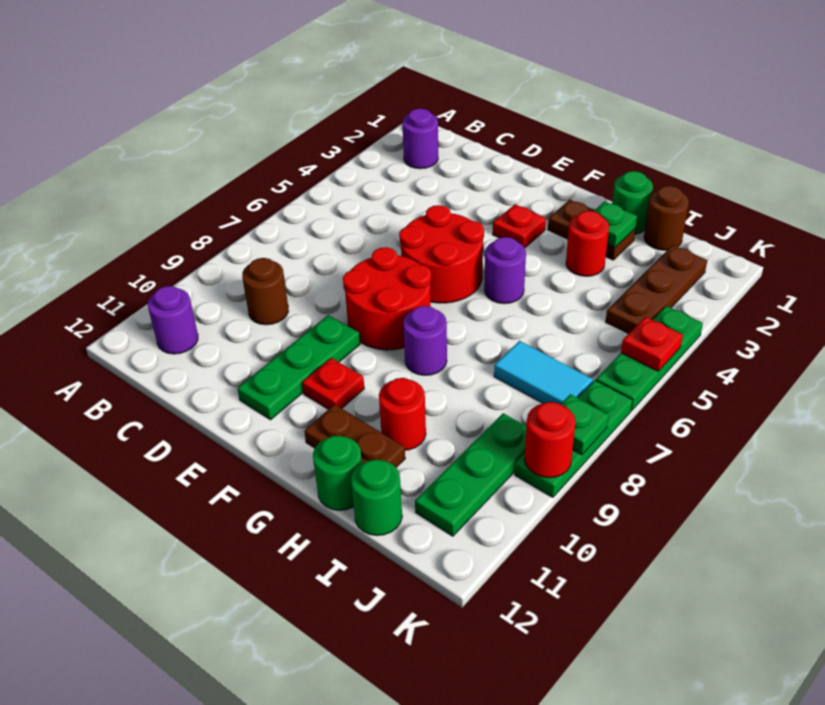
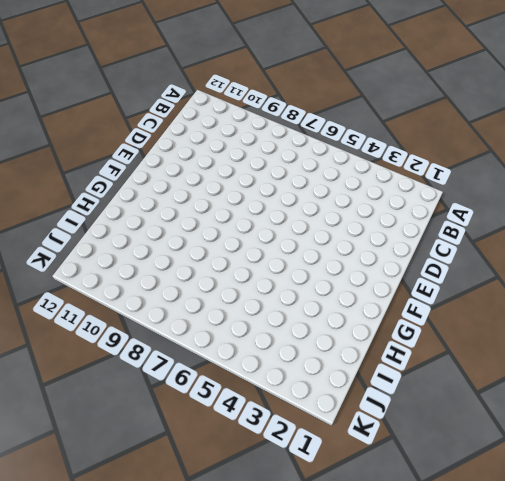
none -> purple round brick B2 level 1
none -> purple round brick B11 level 1
none -> brown round brick C9 level 1

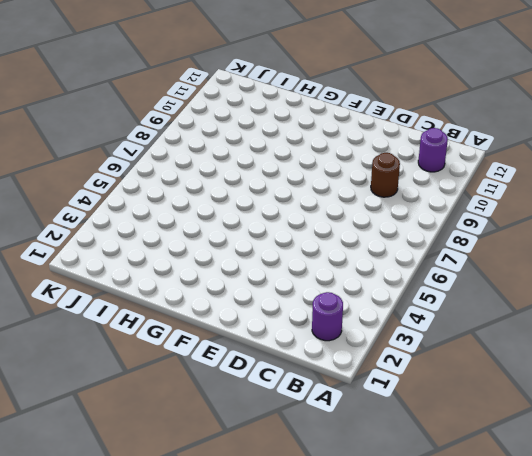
none -> red round brick E5:F6 level 1
none -> red round brick E7:F8 level 1
none -> green plate E9:E11 level 1

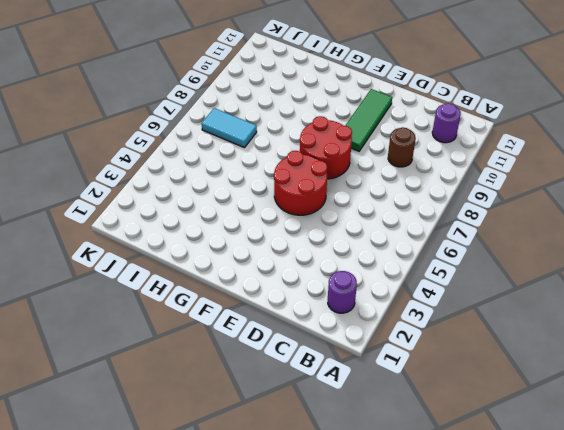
green tile E9:E11 level 1 -> green plate E9:E11 level 1
none -> red plate F3 level 1
none -> red plate F10 level 1
none -> brown plate G2:H2 level 1

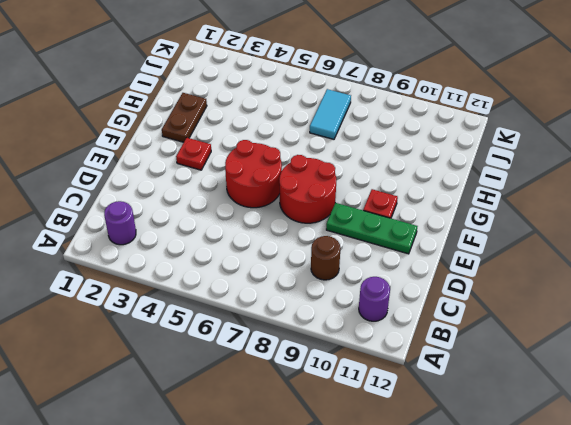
none -> purple round brick G5 level 1
none -> purple round brick G8 level 1
none -> brown plate G11:H11 level 1

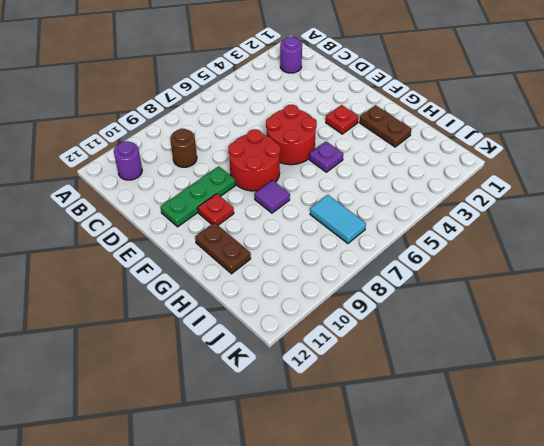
purple plate G5 level 1 -> purple round brick G5 level 1
purple tile G8 level 1 -> purple round brick G8 level 1
none -> green round brick H1 level 1
none -> red round brick H3 level 1
none -> red round brick H10 level 1

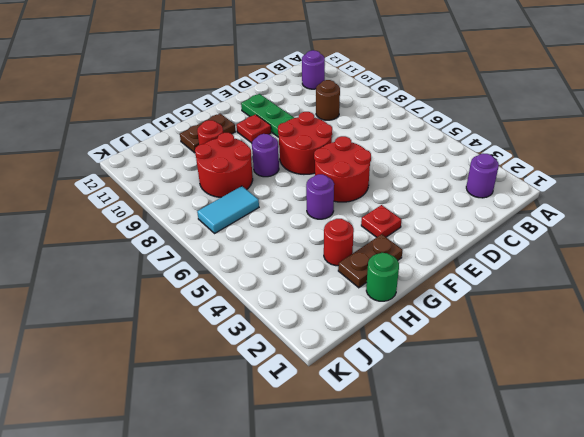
red round brick H8:I9 level 1 -> none
none -> green round brick H12 level 1
none -> brown round brick I1 level 1
none -> green round brick I12 level 1

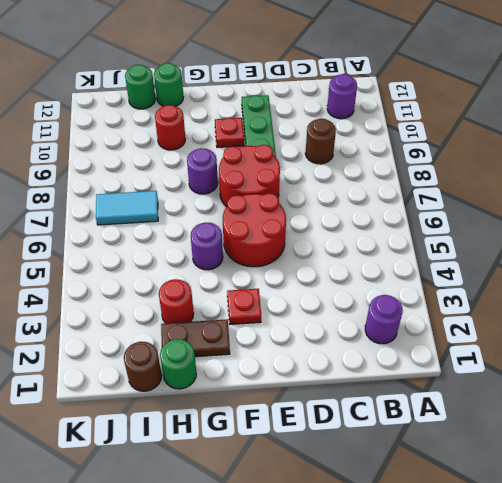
none -> brown plate G11:H11 level 1
none -> brown plate J2:J4 level 1
none -> green plate J9:J11 level 1

